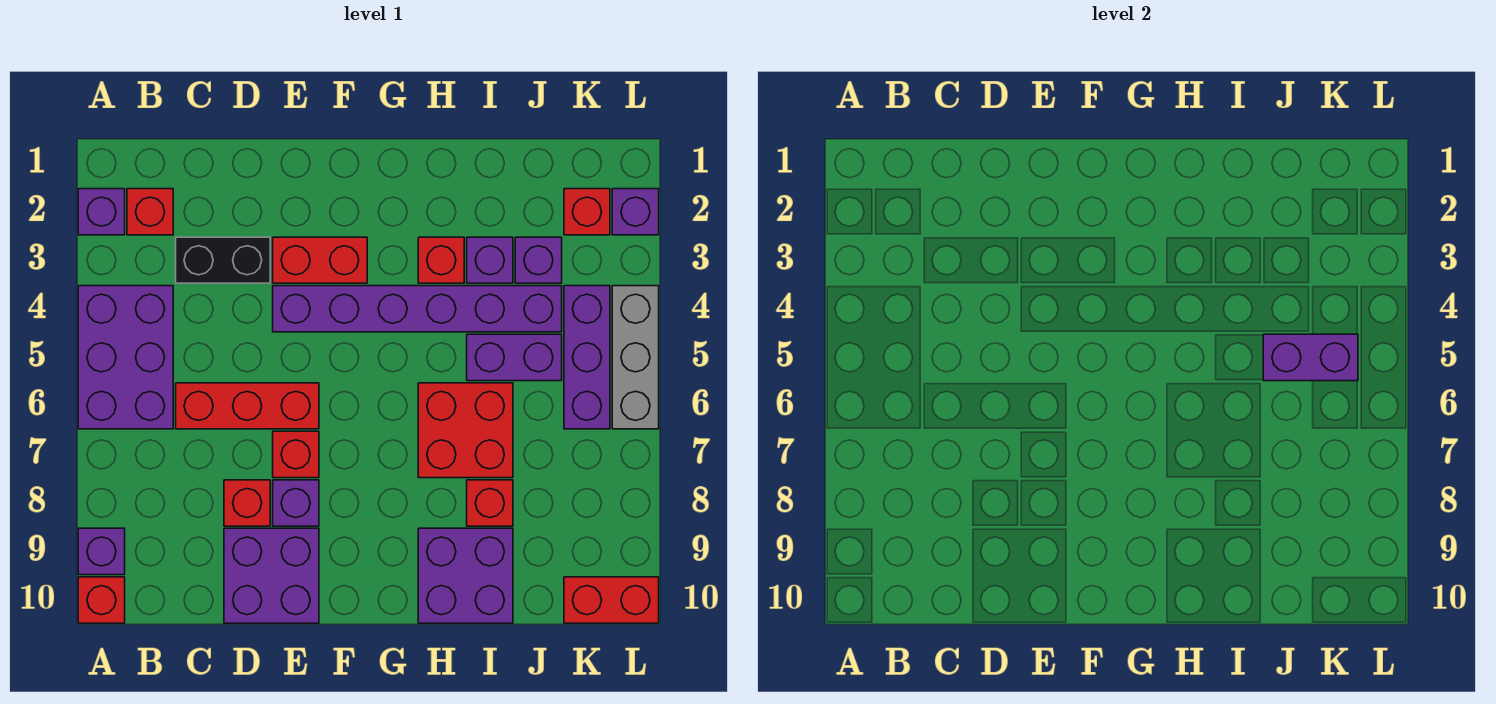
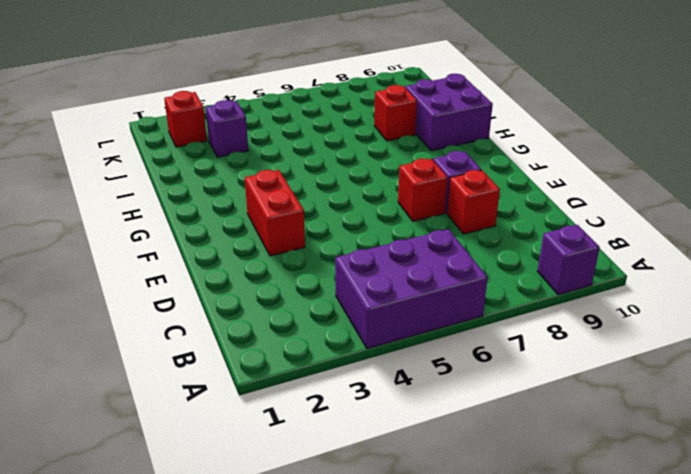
none -> purple brick A2 level 1
none -> red brick A10 level 1
none -> red brick B2 level 1

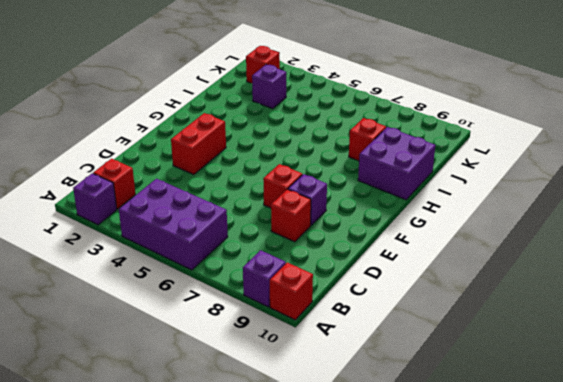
none -> black brick C3:D3 level 1
none -> red brick C6:E6 level 1
none -> purple brick D9:E10 level 1

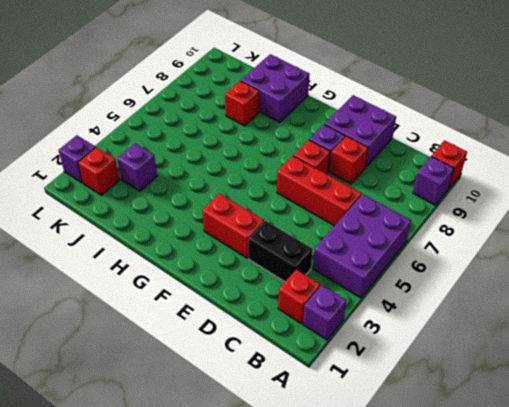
none -> purple brick E4:J4 level 1
none -> red brick H3 level 1
none -> red brick H6:I7 level 1

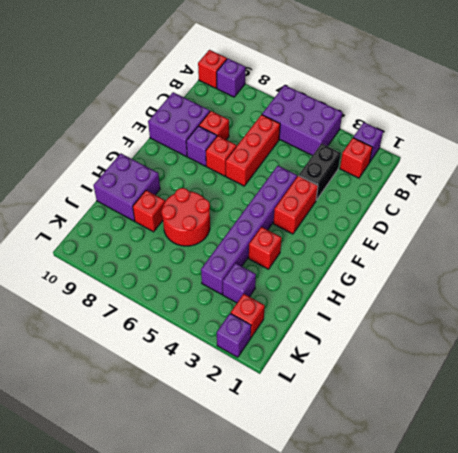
red round brick H6:I7 level 1 -> red brick H6:I7 level 1
none -> purple brick I3 level 1
none -> purple brick I5:J5 level 1
none -> purple brick K4:K6 level 1

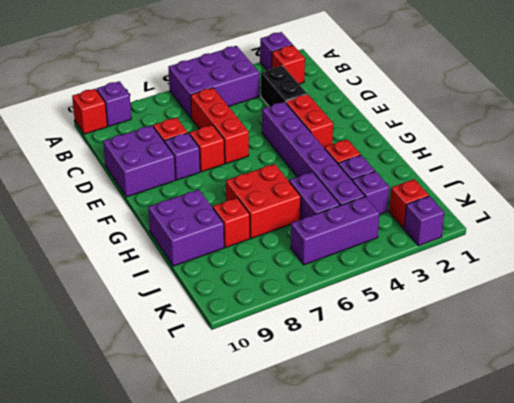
none -> red brick K10:L10 level 1
none -> grey brick L4:L6 level 1
none -> purple brick J5:K5 level 2

